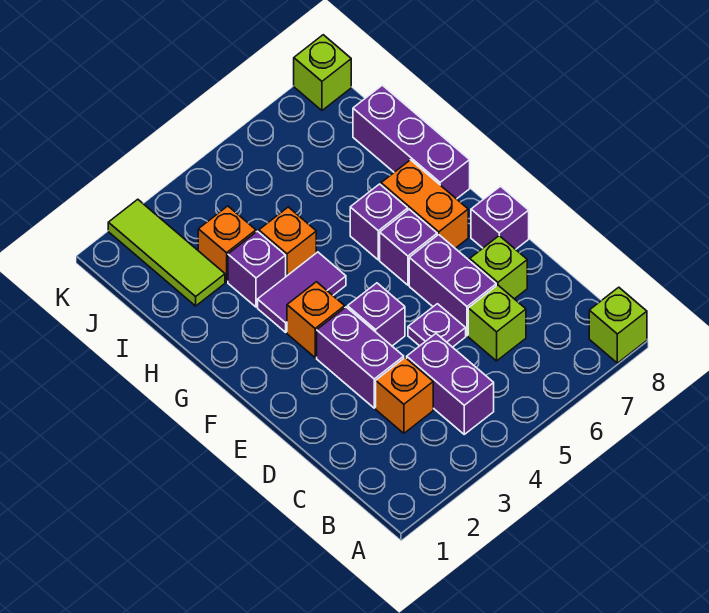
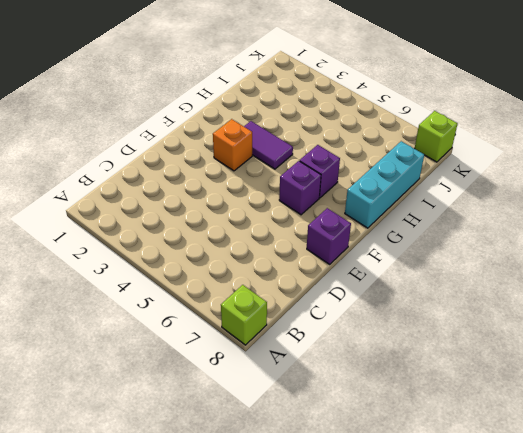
cyan brick G8:I8 level 1 -> purple brick G8:I8 level 1
none -> purple brick B4:C4 level 1
none -> orange brick C3 level 1
none -> lime brick C6 level 1

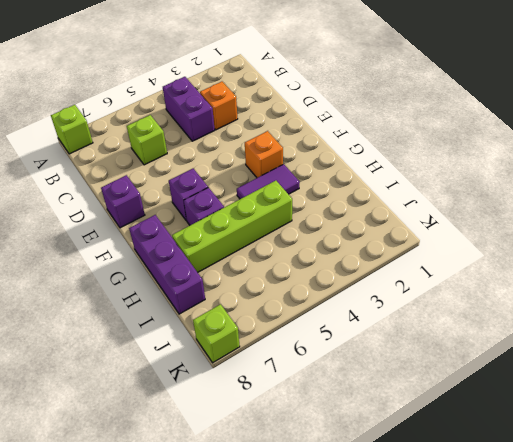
lime brick H4:H7 level 1 -> orange brick H4 level 1
none -> purple brick D3:E3 level 1
none -> purple plate D5 level 1
none -> purple brick D6:E6 level 1

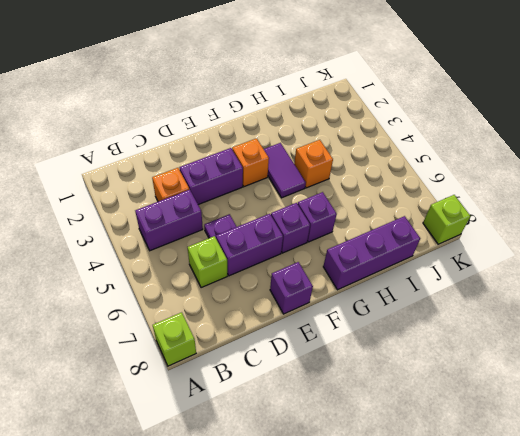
none -> lime brick D7 level 1
none -> purple brick E4 level 1
none -> orange brick F7:G7 level 1

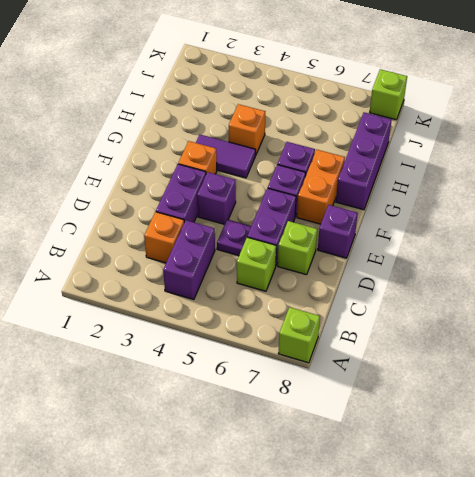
none -> purple brick H3 level 1
none -> lime tile I2:K2 level 1
none -> orange brick I3 level 1

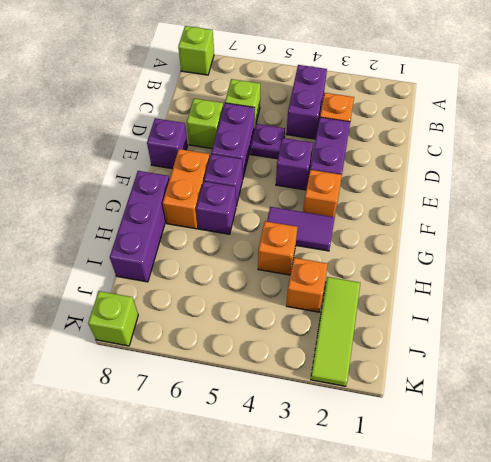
none -> purple brick H3 level 1

